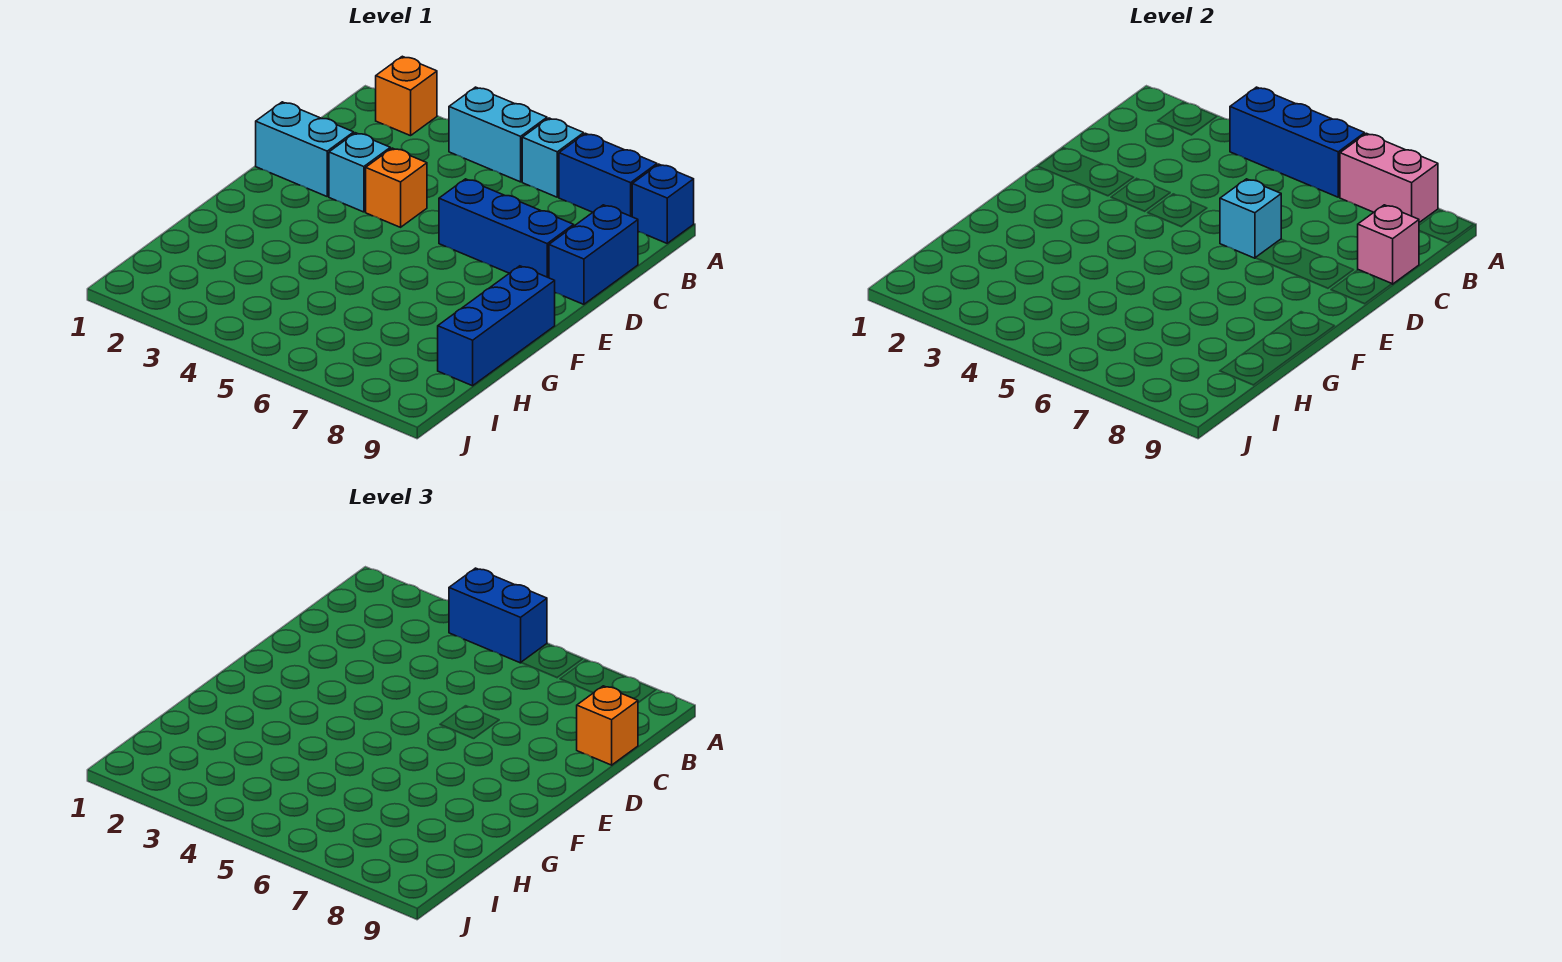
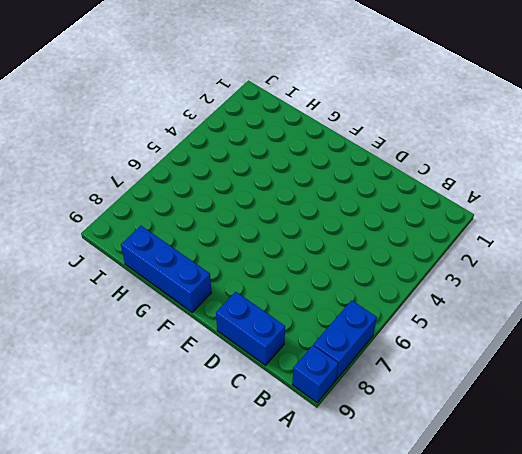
none -> orange brick A2 level 1
none -> cyan brick A4:A5 level 1
none -> cyan brick A6 level 1

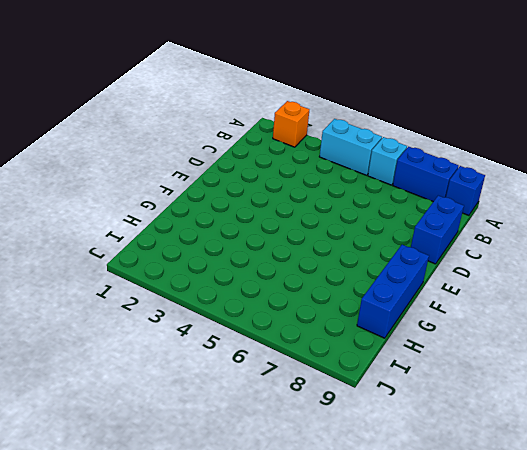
none -> cyan brick D1:D2 level 1
none -> cyan brick D3 level 1
none -> orange brick D4 level 1

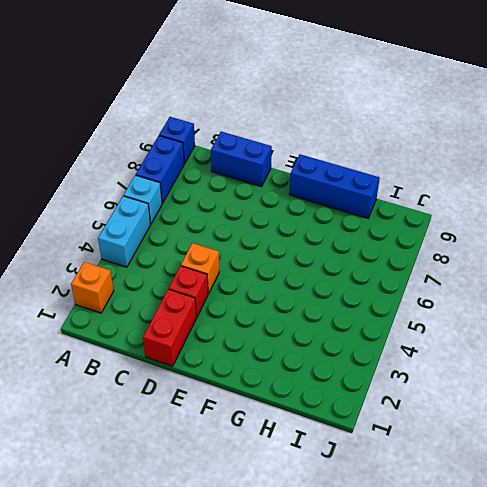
red brick D1:D2 level 1 -> cyan brick D1:D2 level 1
red brick D3 level 1 -> cyan brick D3 level 1
none -> blue brick D6:D8 level 1
none -> blue brick A4:A6 level 2
none -> pink brick A7:A8 level 2

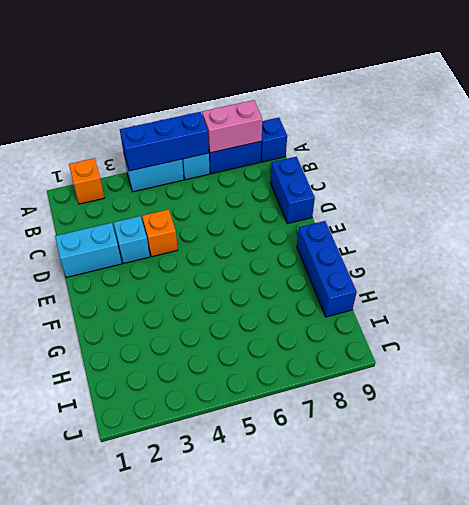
none -> blue brick D6:D8 level 1
none -> pink brick C9 level 2
none -> cyan brick D6 level 2

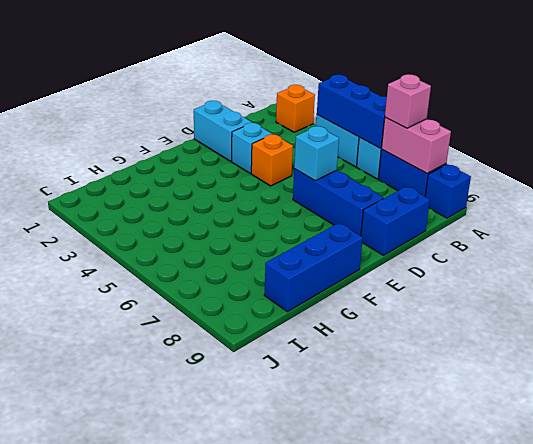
pink brick A7 level 3 -> pink brick C9 level 2
none -> blue brick A4:A5 level 3
none -> orange brick C9 level 3

